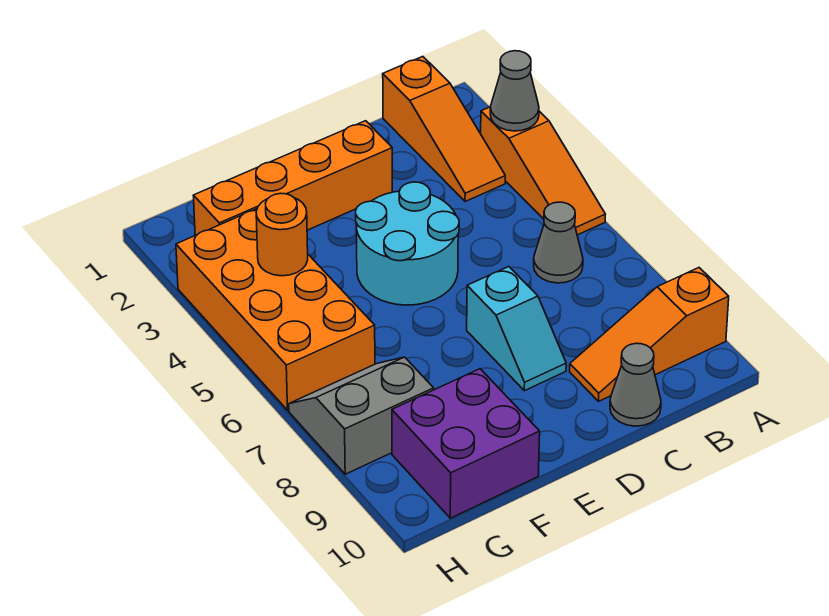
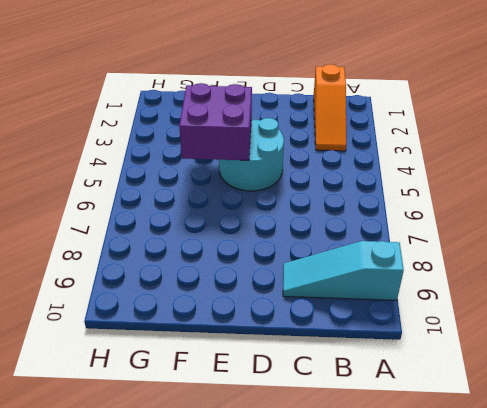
cyan slope A9:C9 level 1 top A -> orange slope A9:C9 level 1 top A
purple brick E4:F5 level 2 -> purple brick F9:G10 level 1
none -> orange slope A3:A5 level 1 top 3
none -> grey cone B6 level 1
none -> grey cone C10 level 1

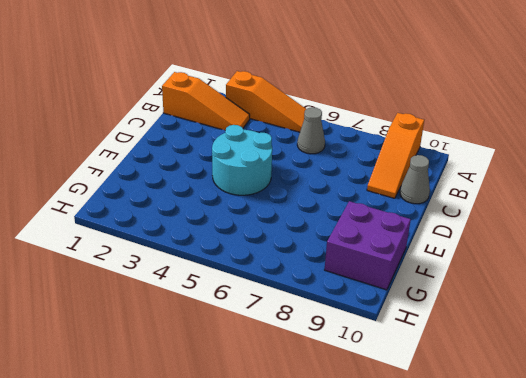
none -> orange brick D2:G2 level 1
none -> cyan slope D7:D8 level 1 top 7
none -> orange brick G3:H6 level 1

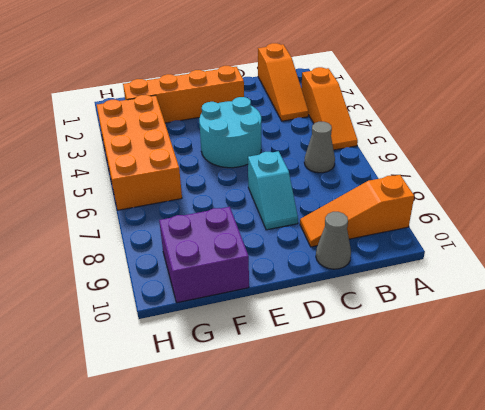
none -> grey slope G7:H8 level 1 top 8
none -> grey cone A3 level 2
none -> orange round brick G4 level 2

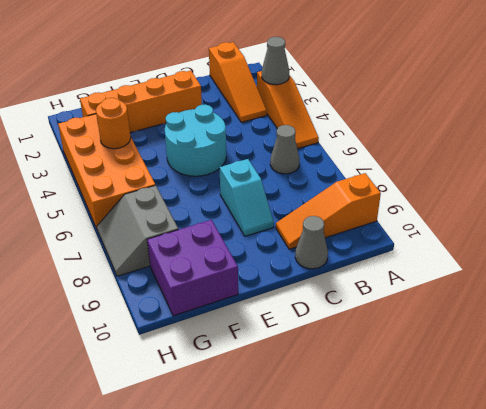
grey slope G7:H8 level 1 top G -> grey slope G7:H8 level 1 top 8

